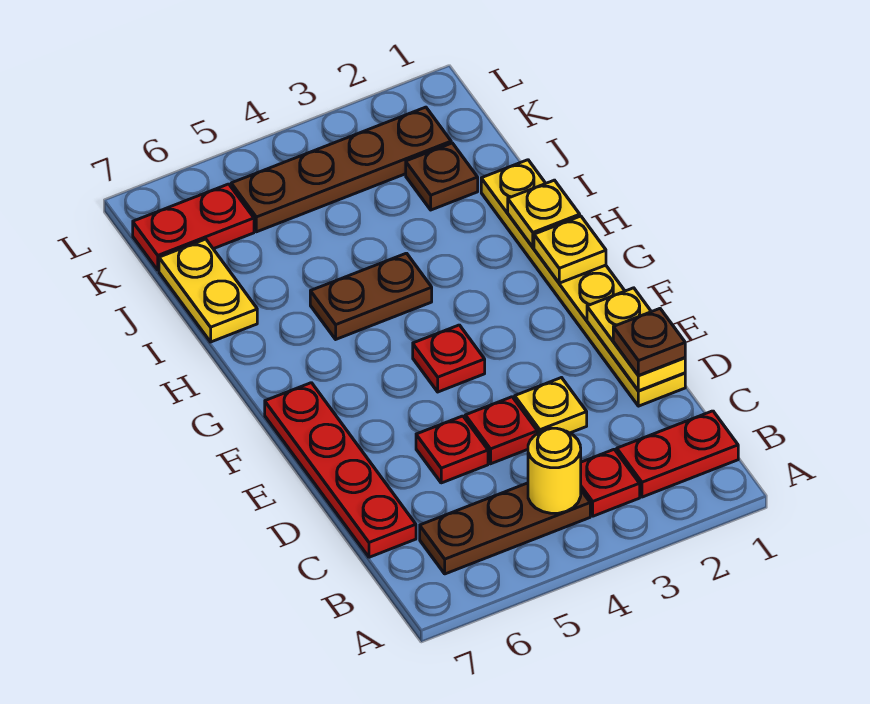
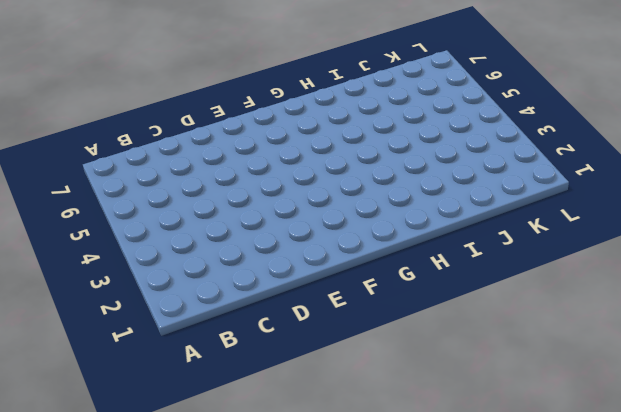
none -> red plate B1:B2 level 1
none -> red plate B3 level 1
none -> brown plate B4:B6 level 1

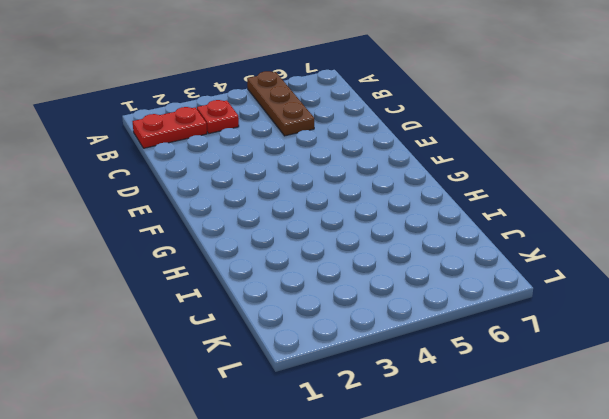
brown plate A5:C5 level 1 -> brown plate B4:B6 level 1
none -> red plate C7:F7 level 1
none -> yellow plate D1:I1 level 1
none -> yellow plate D3 level 1

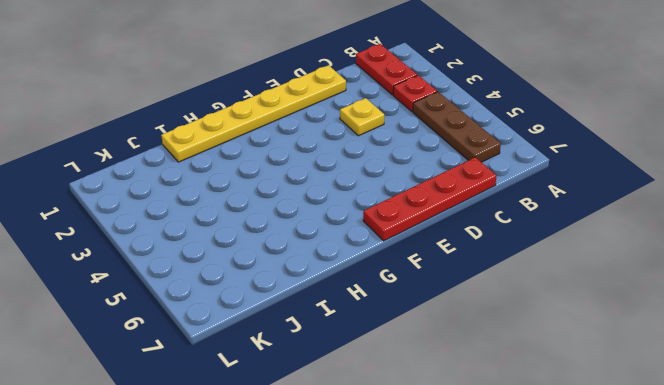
none -> red plate D4 level 1
none -> red plate D5 level 1
none -> red plate F4 level 1

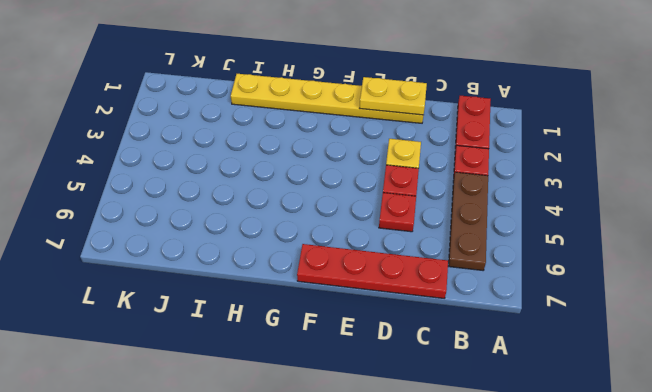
none -> red plate F4 level 1
none -> brown plate H4:H5 level 1
none -> yellow plate I7:J7 level 1

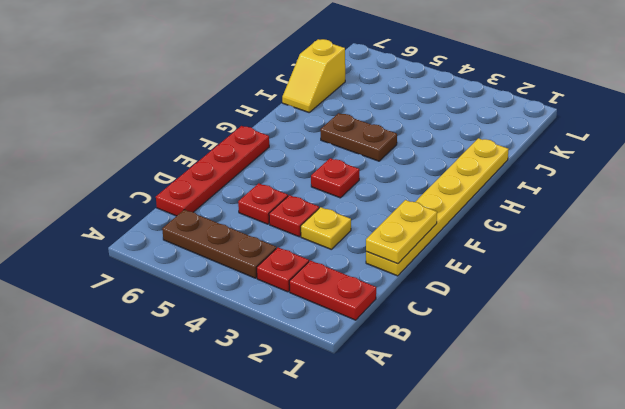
yellow slope I7:J7 level 1 top J -> yellow plate I7:J7 level 1
none -> brown plate J2 level 1
none -> brown plate K2:K5 level 1
none -> red plate K6:K7 level 1

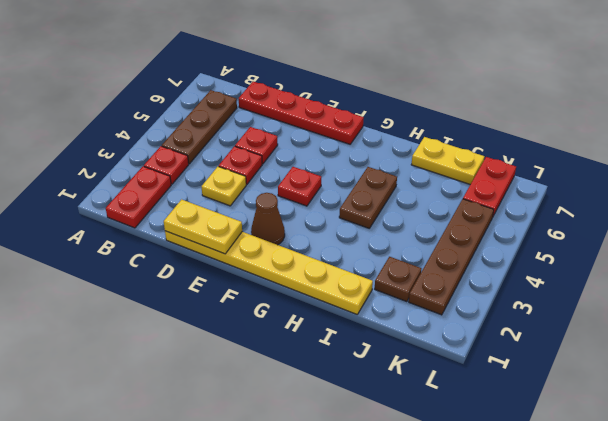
brown cone F2 level 1 -> none
none -> yellow round brick B4 level 2
none -> yellow plate G1 level 2
none -> yellow plate H1 level 2

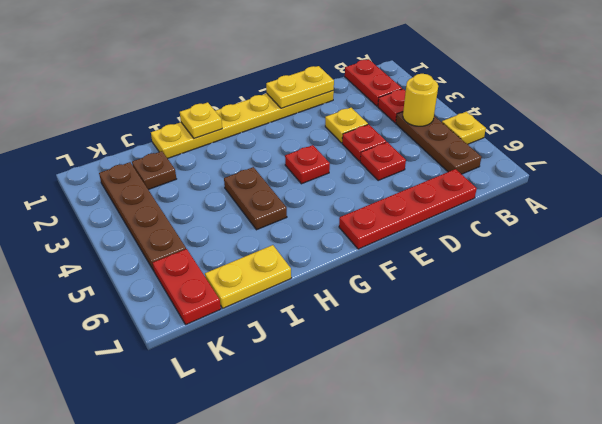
yellow plate A5 level 1 -> yellow plate G1 level 2
none -> brown plate D1 level 3

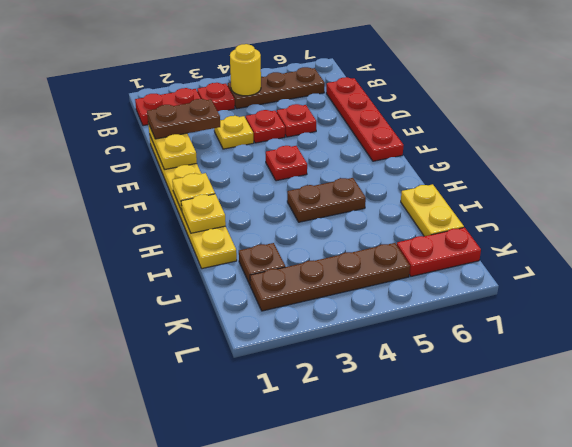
brown plate D1:D2 level 3 -> brown plate D1 level 3

